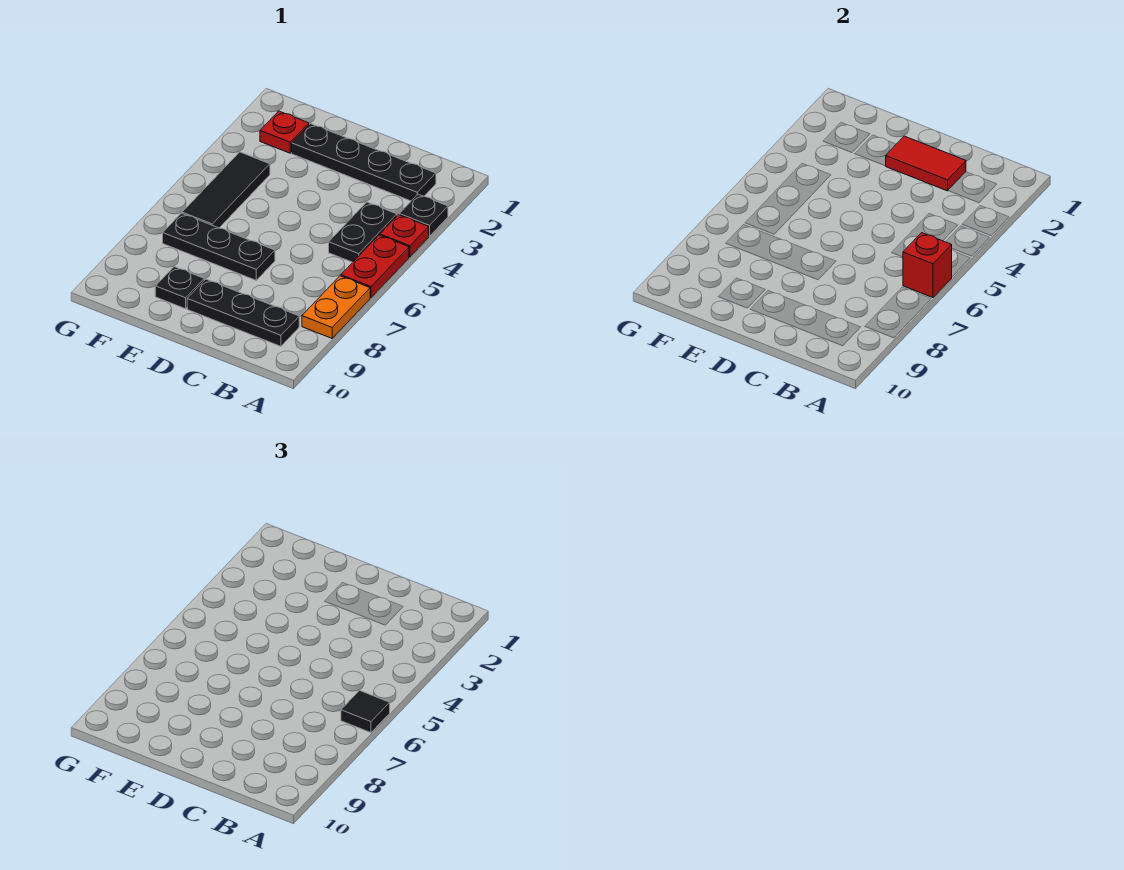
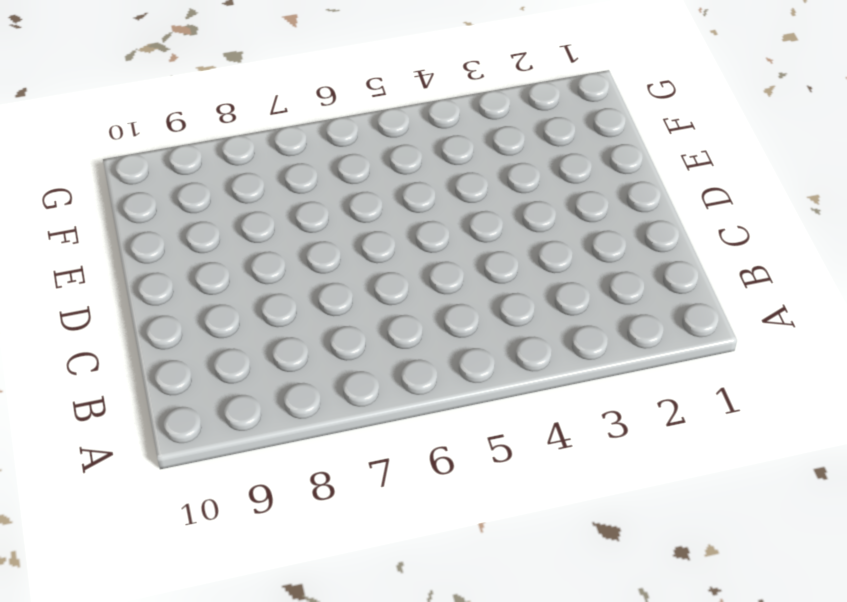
none -> black plate A3 level 1
none -> red plate A4 level 1
none -> red plate A5:A6 level 1

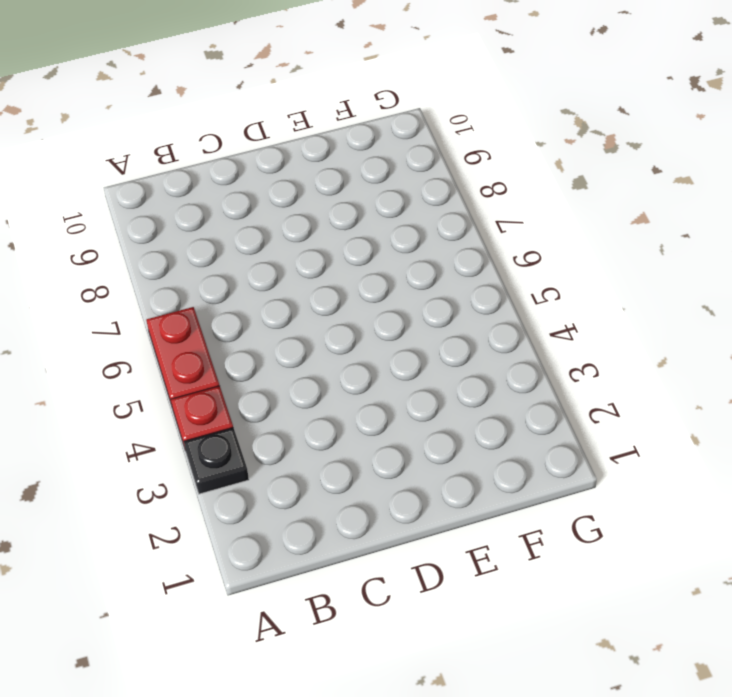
none -> orange plate A7:A8 level 1
none -> black plate B2:E2 level 1
none -> black plate B4:B5 level 1

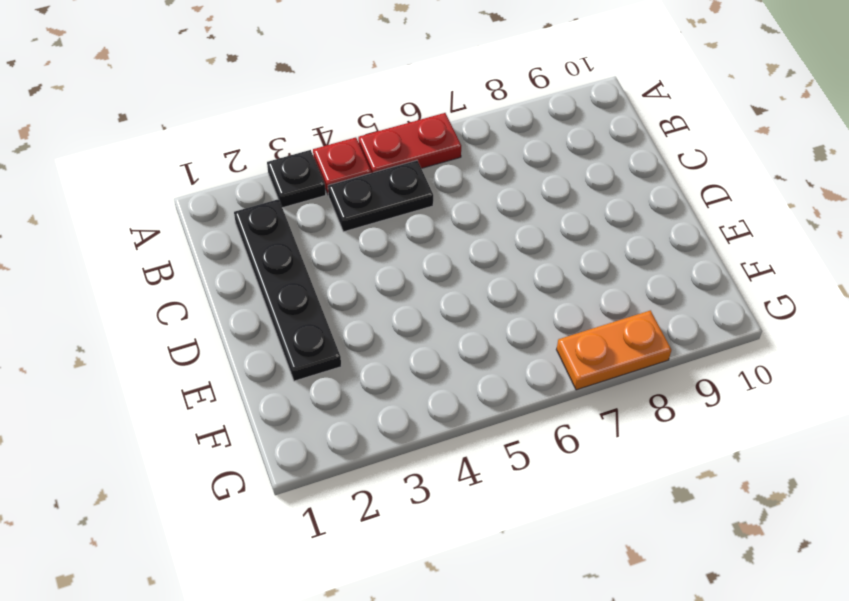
orange plate G7:G8 level 1 -> orange plate A7:A8 level 1
none -> black plate B9:D9 level 1
none -> black plate D7:F7 level 1
none -> black plate E9 level 1

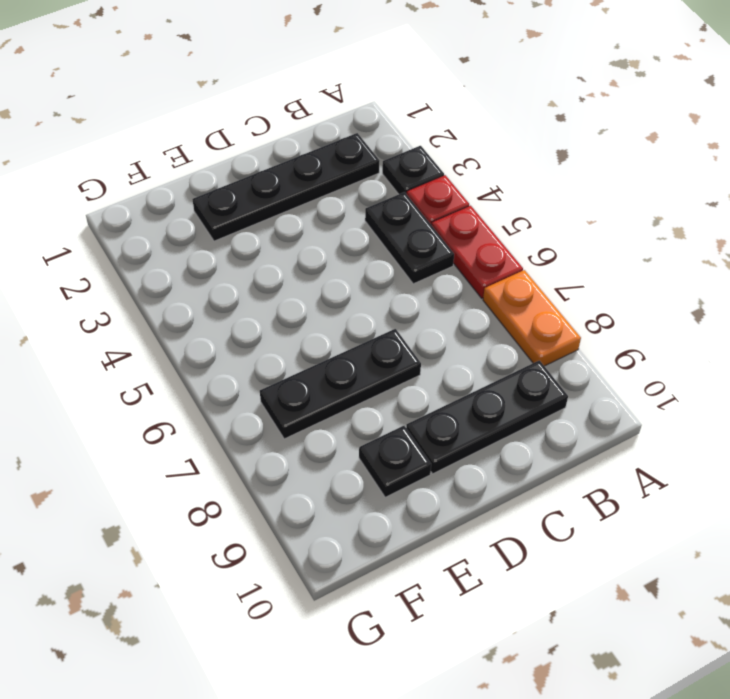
none -> red plate F2 level 1
none -> black tile F4:F6 level 1
none -> red brick A6 level 2

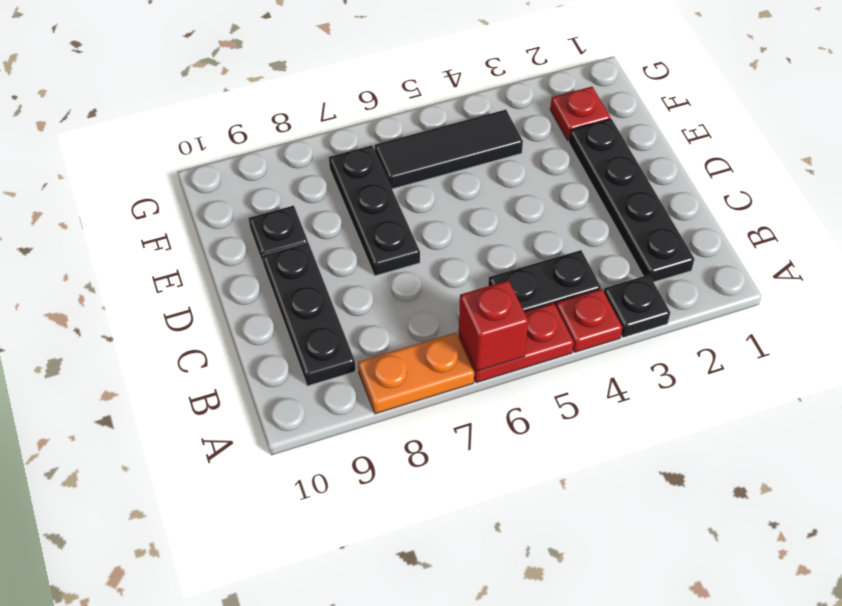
none -> red tile C2:D2 level 2
none -> black tile A6 level 3

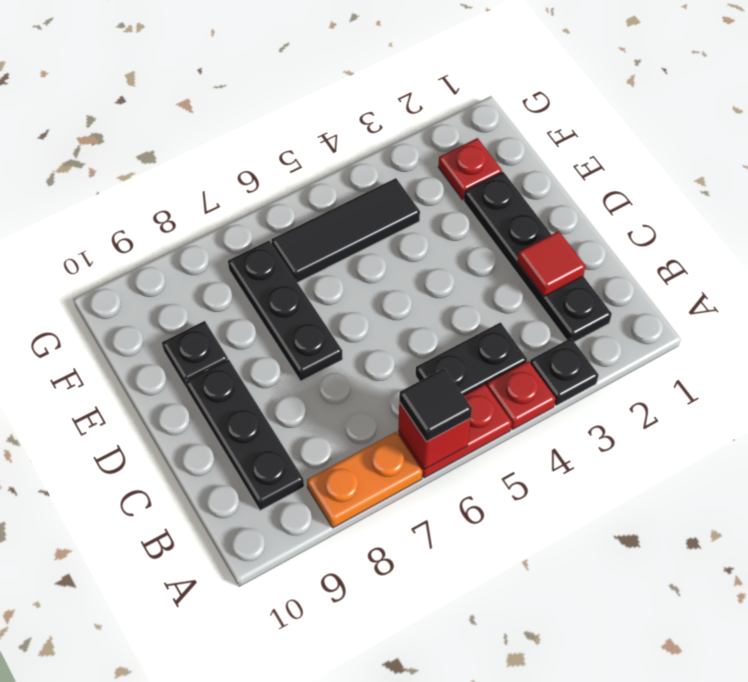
red tile C2 level 2 -> red tile C2:D2 level 2

